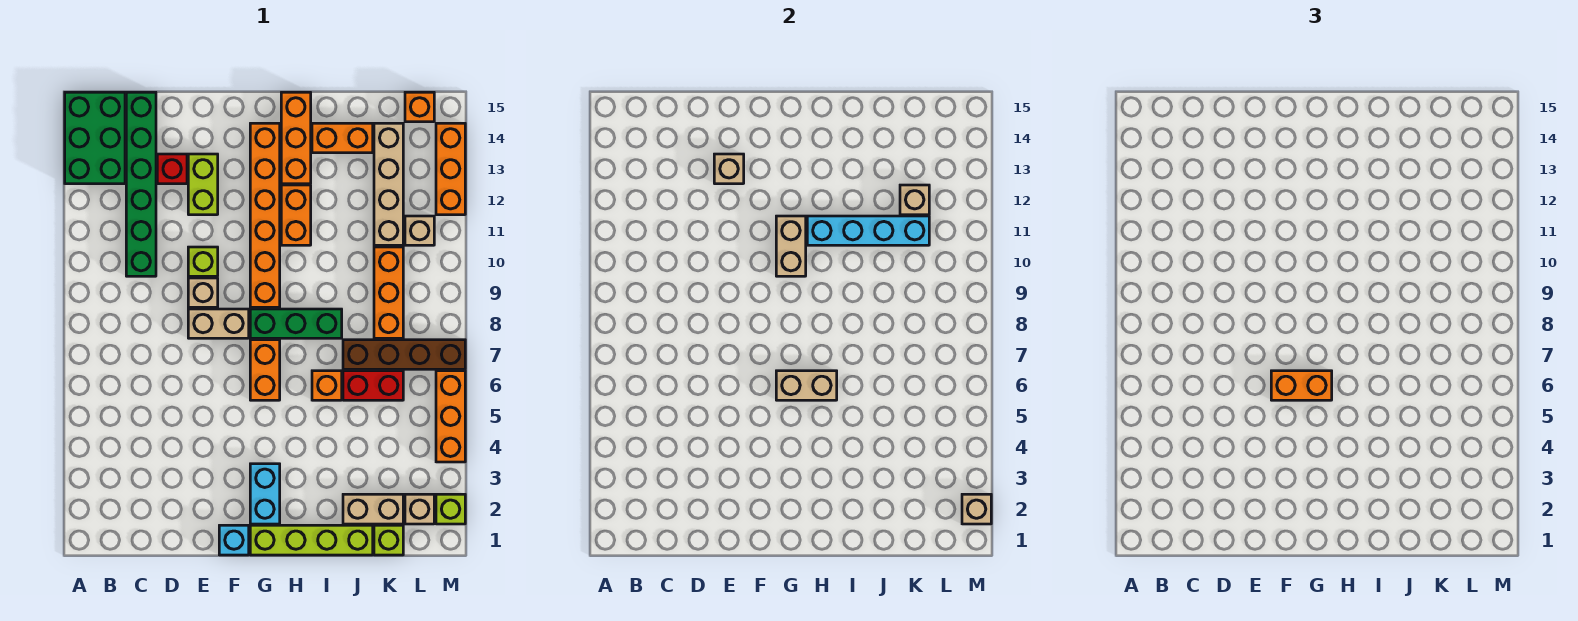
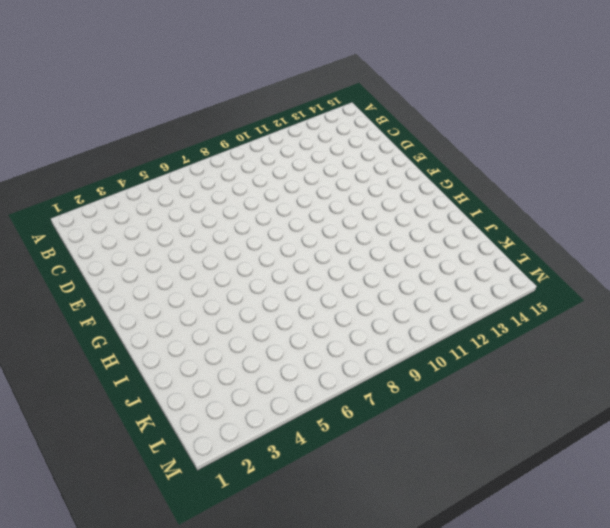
none -> green brick A13:B15 level 1
none -> green brick C10:C15 level 1
none -> red brick D13 level 1
none -> tan brick E8:F8 level 1

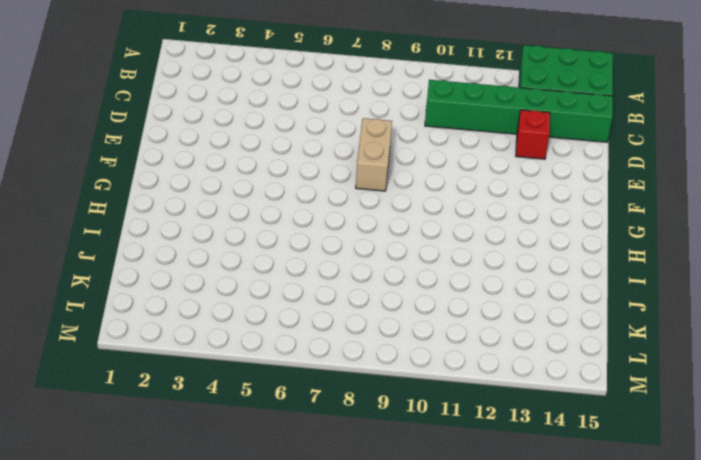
none -> tan brick E9 level 1
none -> lime brick E10 level 1
none -> lime brick E12:E13 level 1
none -> cyan brick F1 level 1

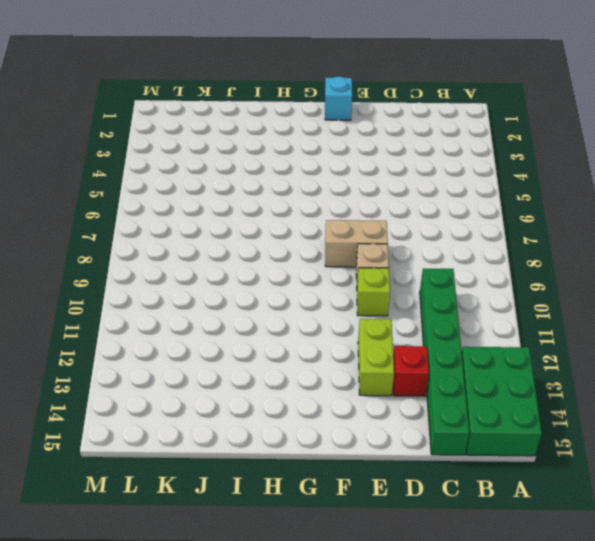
none -> lime brick G1:J1 level 1
none -> cyan brick G2:G3 level 1
none -> orange brick G6:G7 level 1
none -> green brick G8:I8 level 1

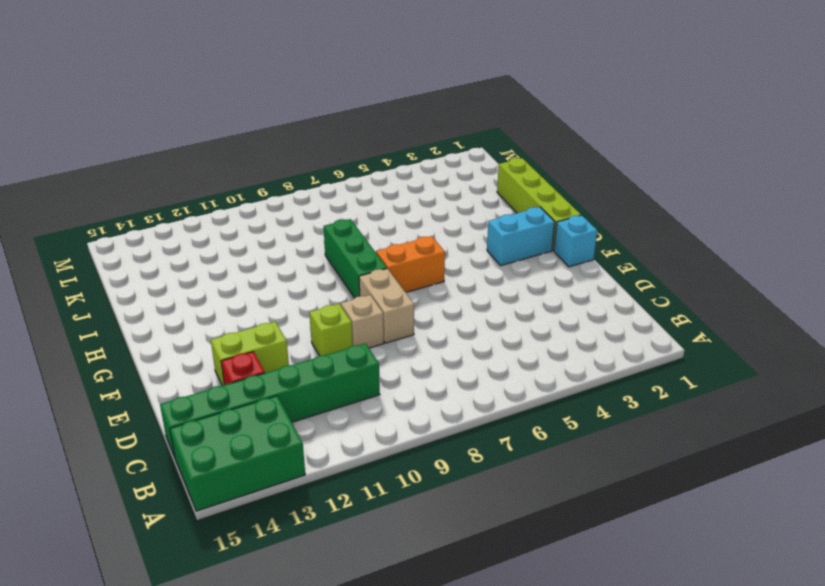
none -> orange brick G9:G14 level 1
none -> orange brick H11:H12 level 1
none -> orange brick H13:H15 level 1
none -> orange brick I6 level 1

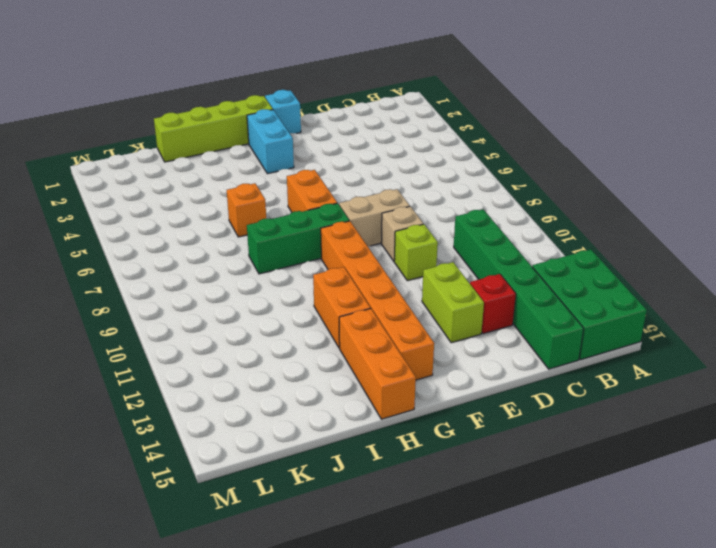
none -> orange brick I14:J14 level 1
none -> tan brick J2:K2 level 1
none -> red brick J6:K6 level 1
none -> brown brick J7:M7 level 1

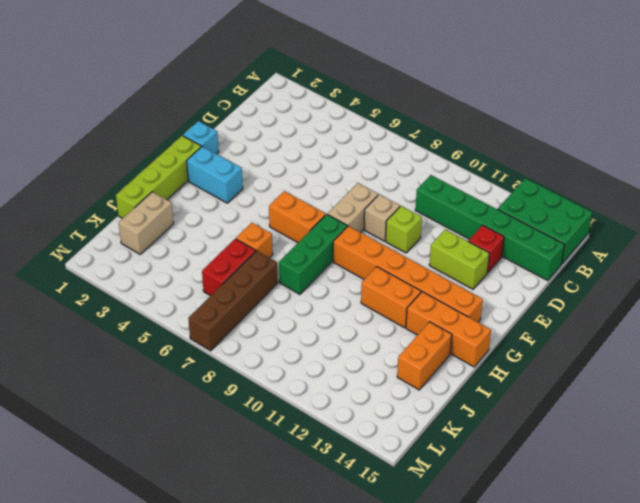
none -> lime brick K1 level 1
none -> orange brick K8:K10 level 1
none -> tan brick K11:K14 level 1
none -> tan brick L2 level 1

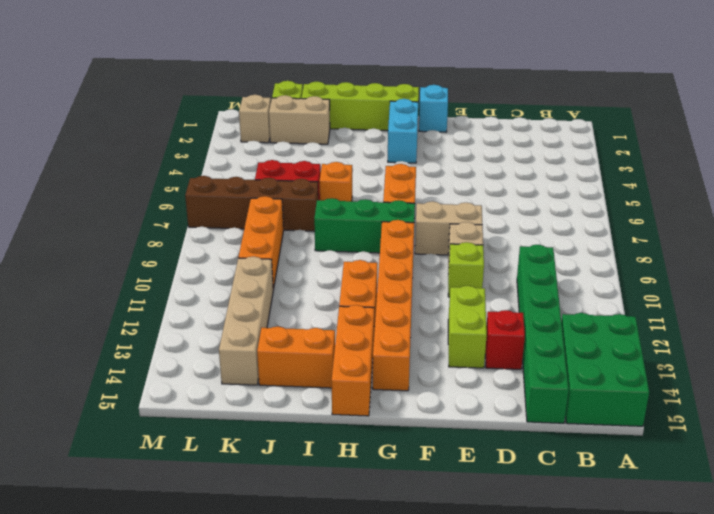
none -> tan brick L11 level 1
none -> orange brick L15 level 1
none -> lime brick M2 level 1
none -> orange brick M4:M6 level 1

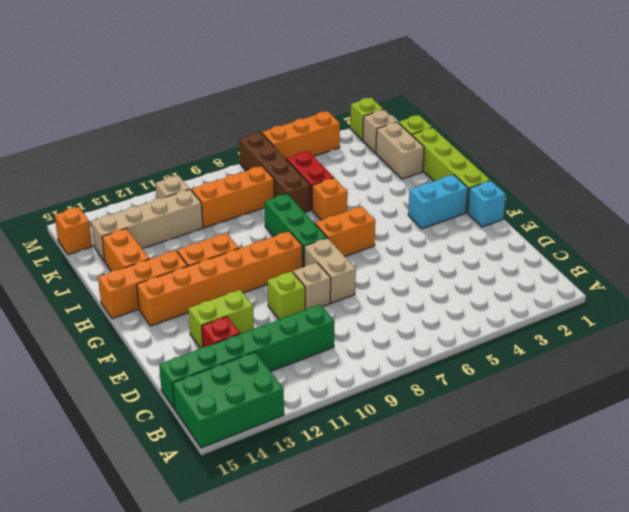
none -> orange brick M12:M14 level 1
none -> tan brick E13 level 2
none -> tan brick G6:H6 level 2
none -> tan brick G10:G11 level 2

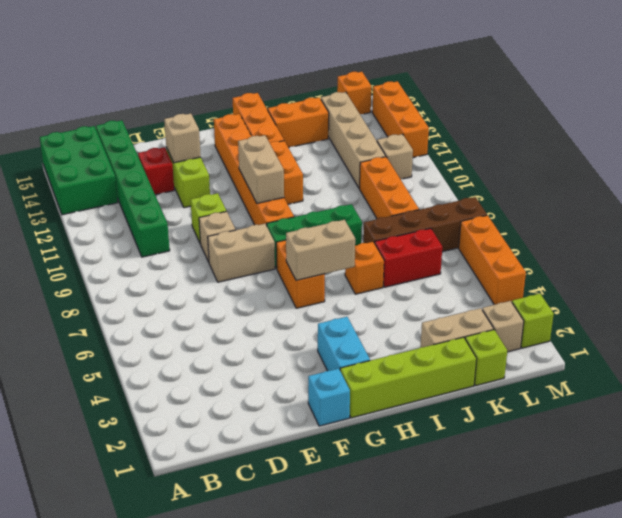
none -> cyan brick H11:K11 level 2
none -> tan brick K12 level 2
none -> tan brick M2 level 2
none -> orange brick F6:G6 level 3

